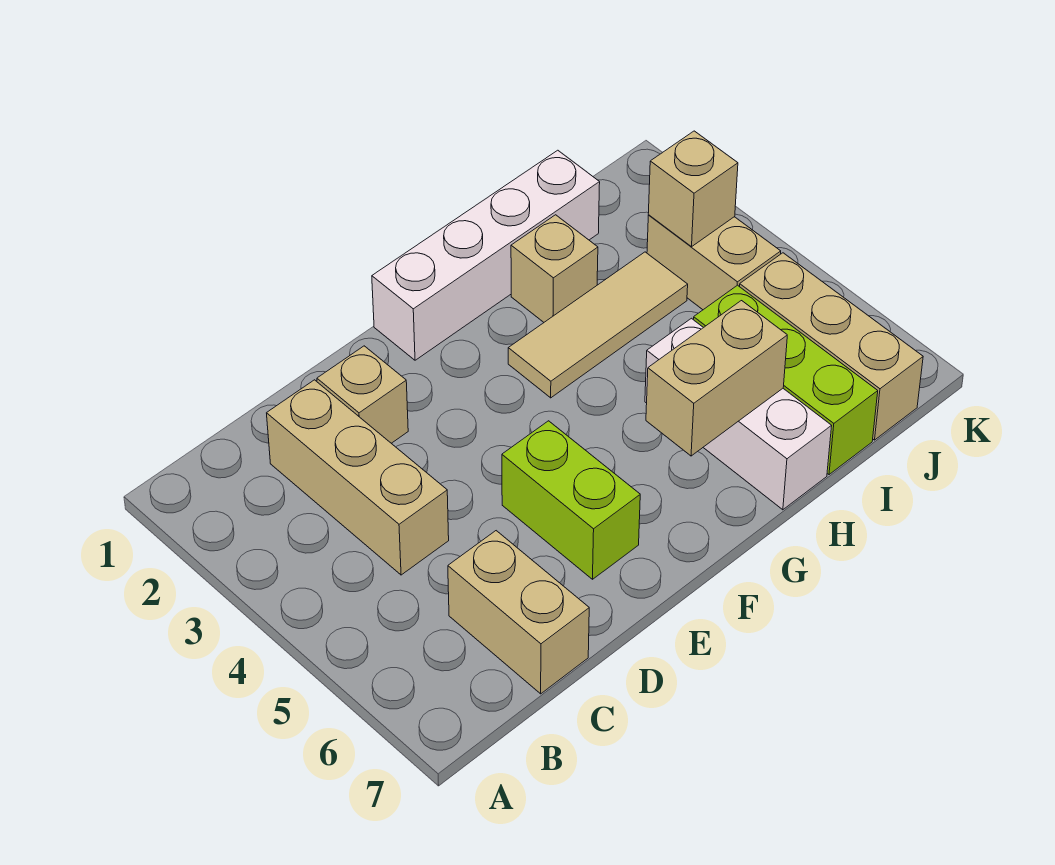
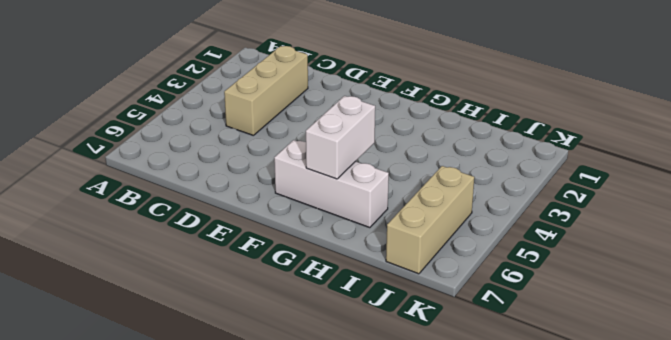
white brick F6:H6 level 1 -> white brick H5:H7 level 1
white brick G5:G6 level 2 -> tan brick G6:H6 level 2
none -> tan brick C6:C7 level 1
none -> tan brick D2 level 1
none -> lime brick E5:E6 level 1

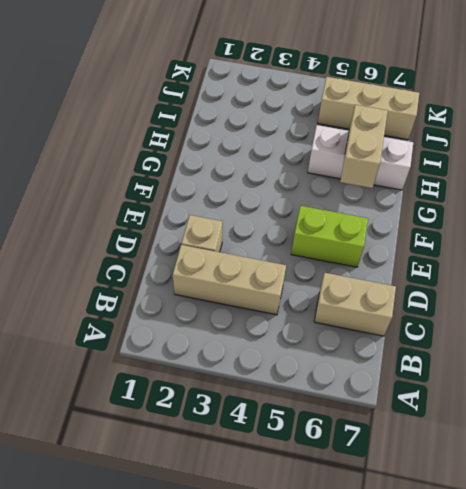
none -> white brick F1:I1 level 1
none -> tan tile G3:I3 level 1
none -> tan brick H2 level 1

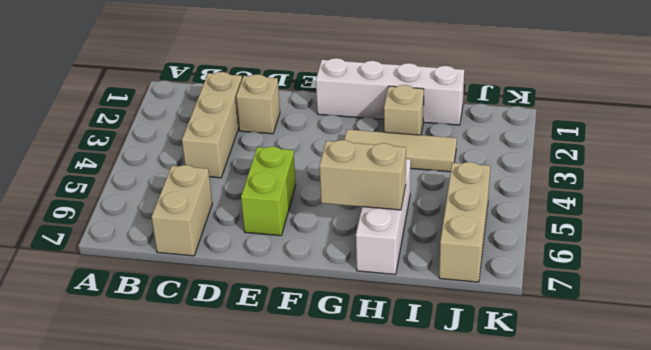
none -> lime brick I5:I7 level 1
none -> tan brick J3:J4 level 1
none -> tan brick J3 level 2

